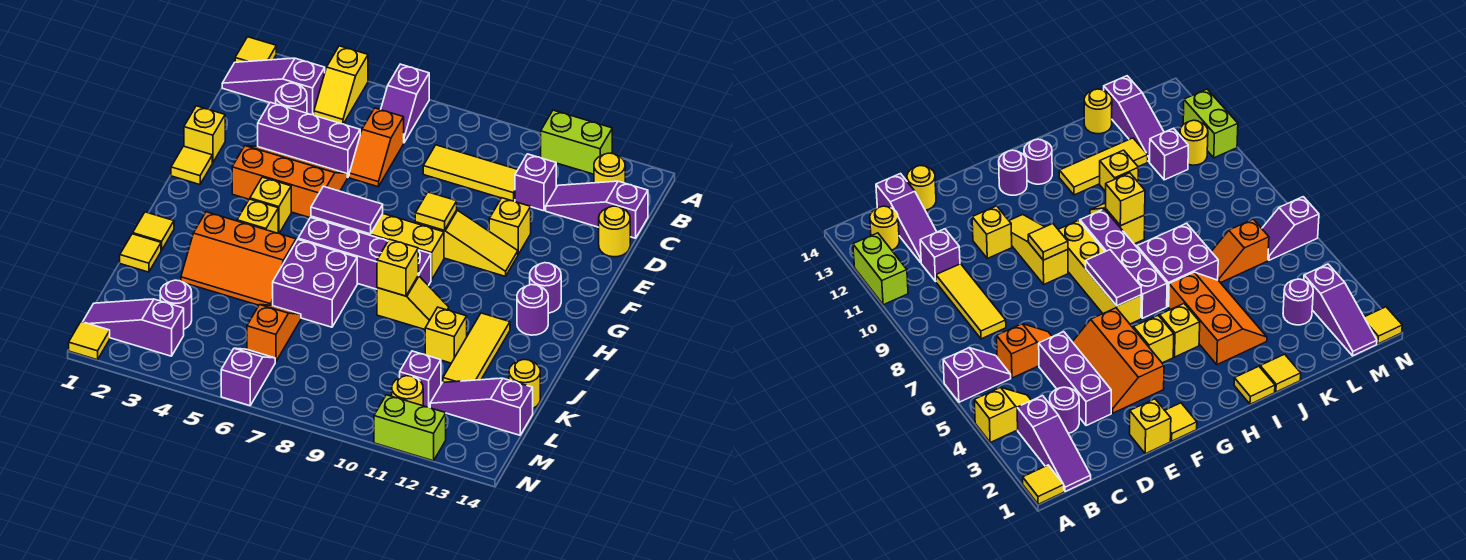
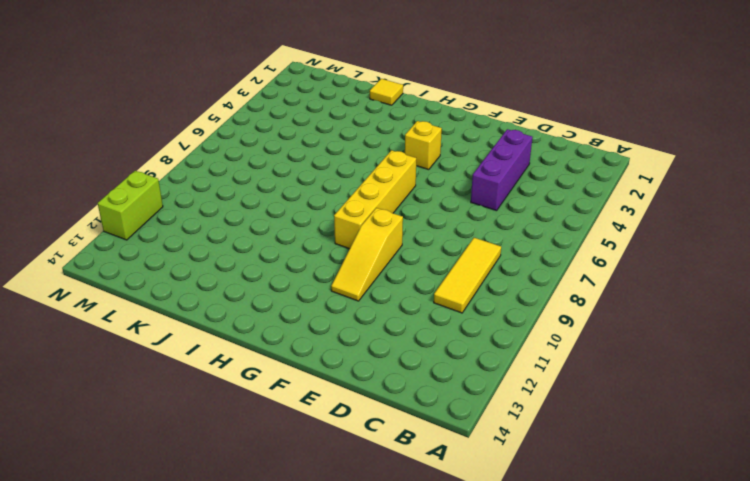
none -> yellow tile A1 level 1
none -> yellow slope A4:B4 level 1 top A
none -> purple slope A6:B6 level 1 top A
none -> lime brick A11:A12 level 1

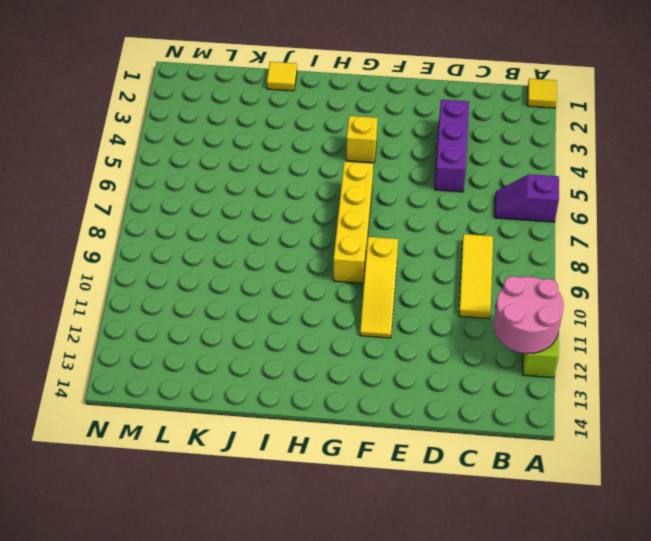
pink round brick A11:B12 level 2 -> none
none -> yellow slope A4:B4 level 1 top A
none -> purple slope B1:B3 level 1 top 3
none -> yellow round brick B13 level 1
none -> purple round brick C3 level 1

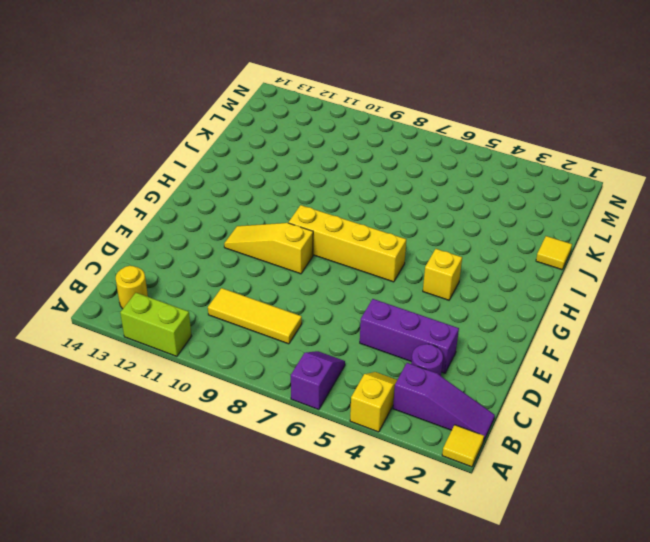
none -> orange slope C6:D6 level 1 top C
none -> purple brick C11 level 1
none -> purple slope C12:C14 level 1 top 14
none -> yellow round brick D14 level 1

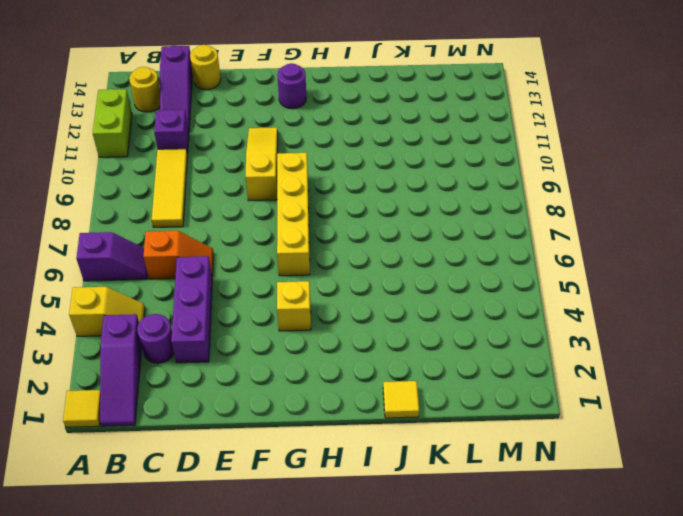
none -> yellow brick E1 level 1
none -> orange slope E3:F5 level 1 top F
none -> yellow brick E11 level 1
none -> yellow tile F1 level 1

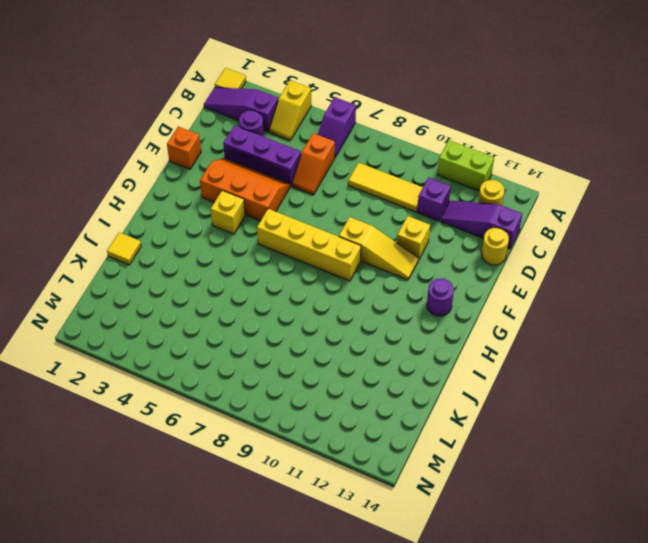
orange brick E1 level 1 -> yellow brick E1 level 1
none -> yellow tile F1 level 1
none -> yellow brick H4 level 1
none -> purple brick H6:H9 level 1
none -> purple round brick H13 level 1

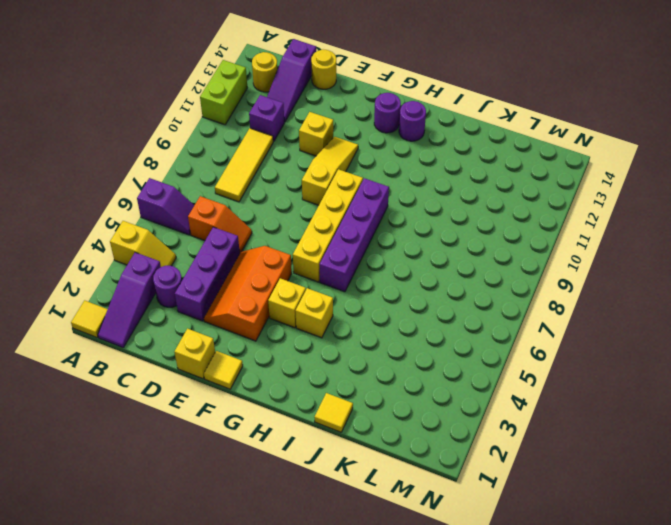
none -> yellow tile I1 level 1
none -> orange slope I3:J5 level 1 top I
none -> purple brick I6:J7 level 1
none -> yellow slope I9:I10 level 1 top 9

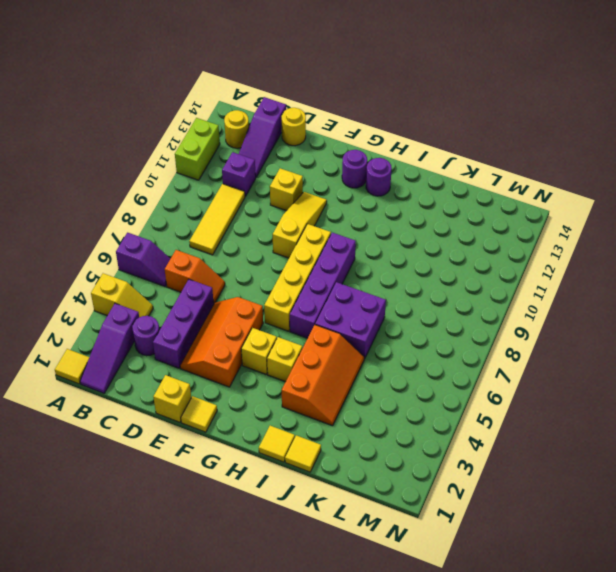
none -> yellow slope I9:I10 level 1 top 9
none -> yellow tile I12:K12 level 1
none -> yellow brick J11 level 1
none -> orange slope K6:L6 level 1 top L

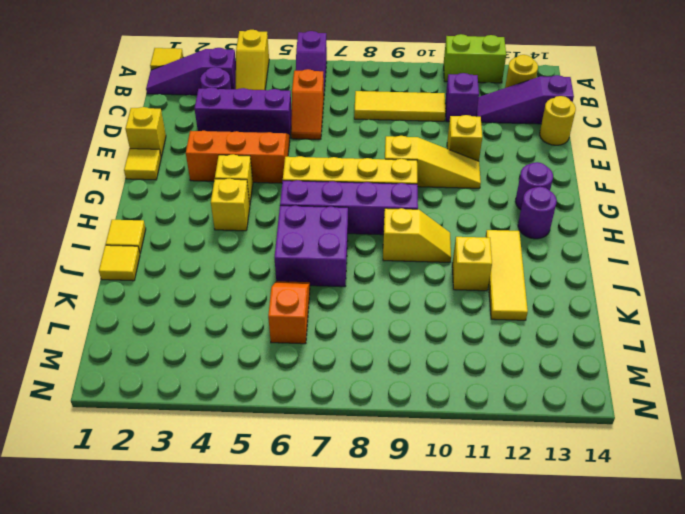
none -> orange slope I3:J5 level 1 top I
none -> yellow round brick K14 level 1
none -> purple round brick L3 level 1
none -> purple brick L11 level 1

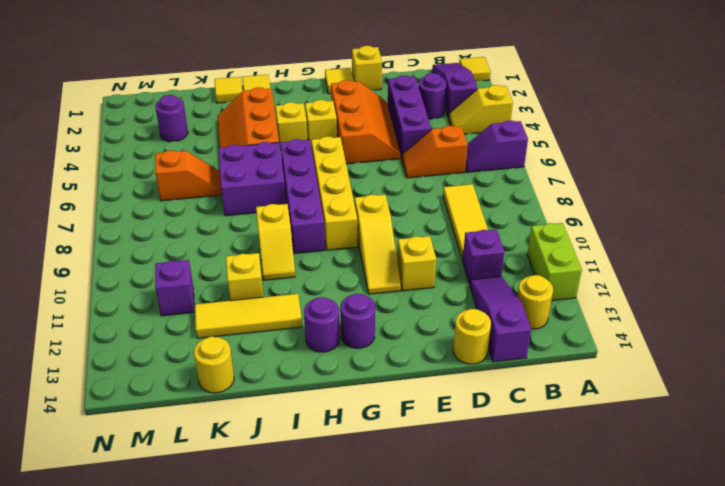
none -> purple slope L12:L14 level 1 top 14
none -> purple slope M1:M3 level 1 top 3
none -> purple slope M6:N6 level 1 top N
none -> yellow round brick M11 level 1

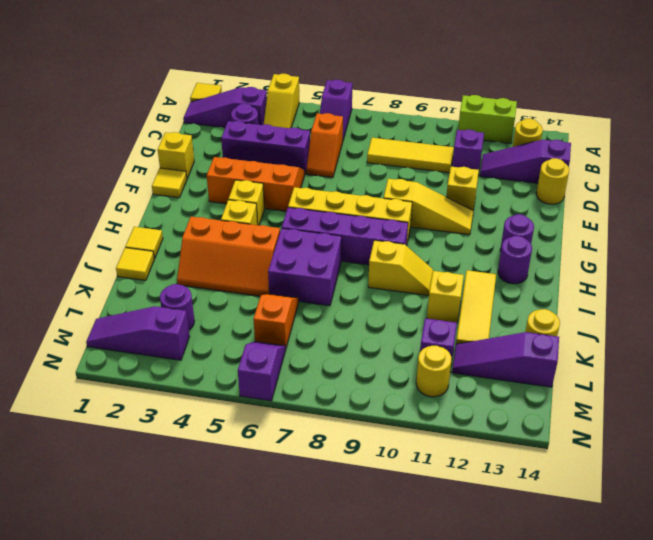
none -> yellow tile N1 level 1
none -> lime brick N11:N12 level 1
none -> yellow tile F9 level 2
none -> purple tile G6:G7 level 2

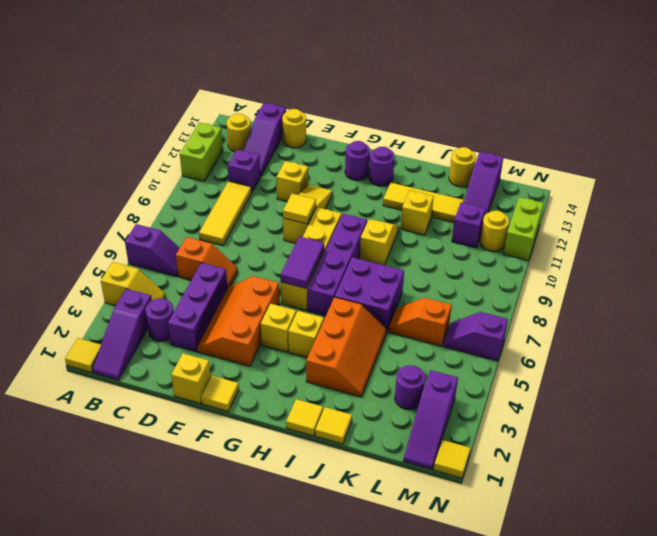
none -> yellow brick I9 level 2

